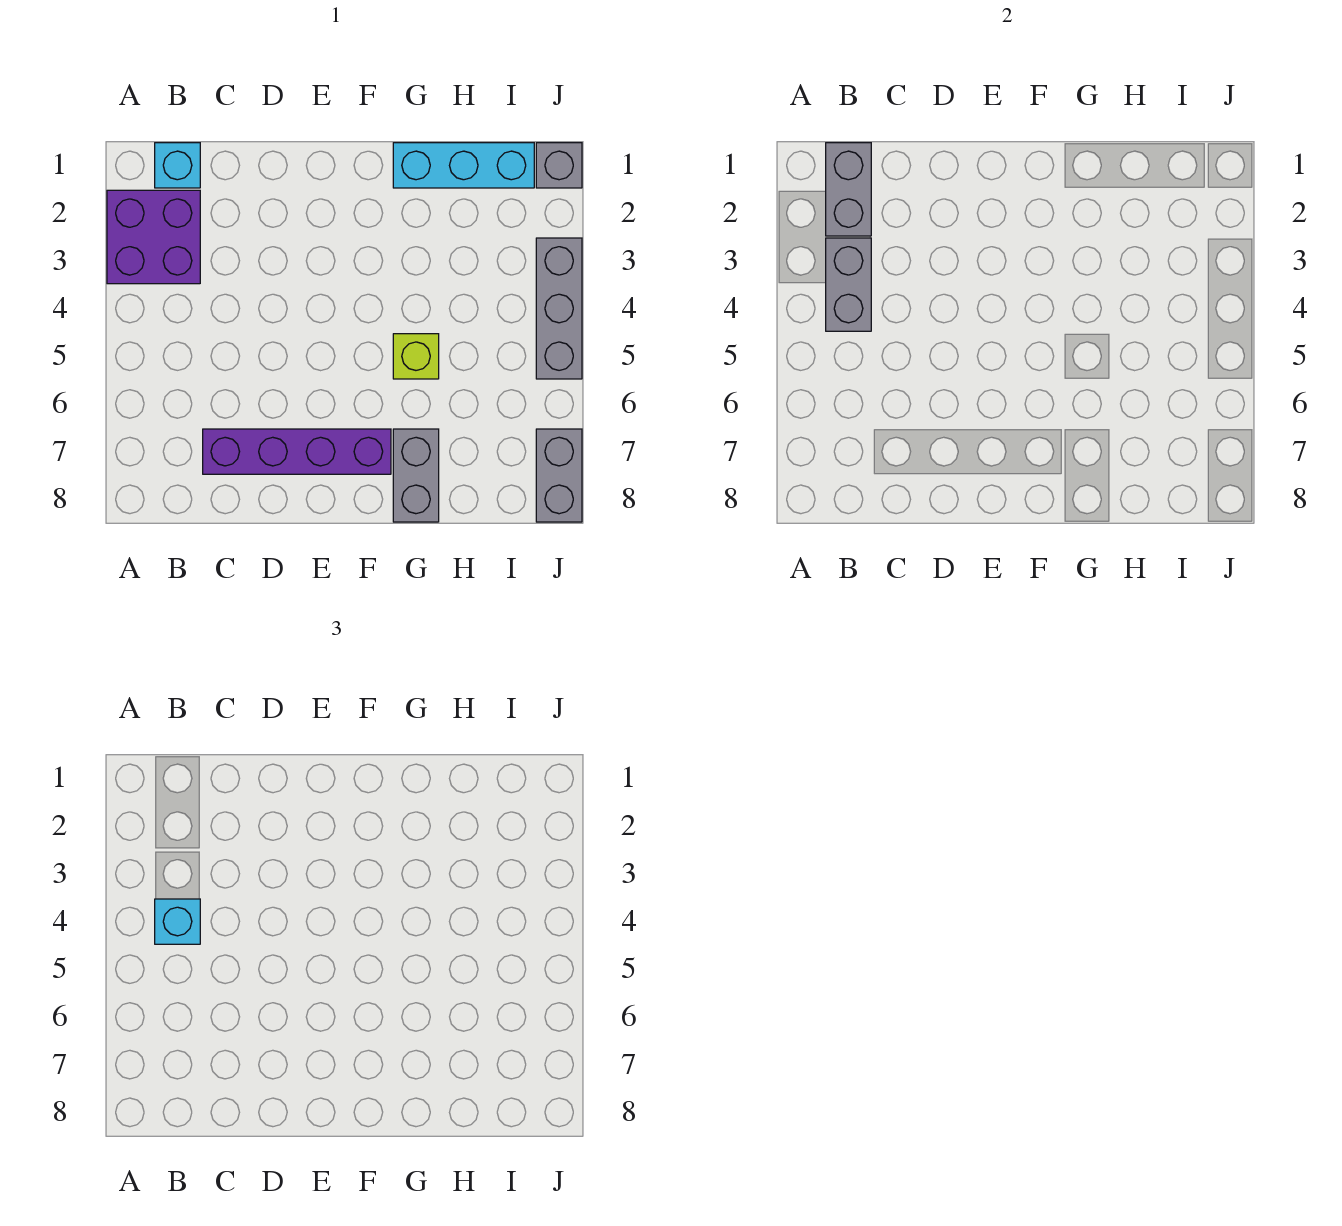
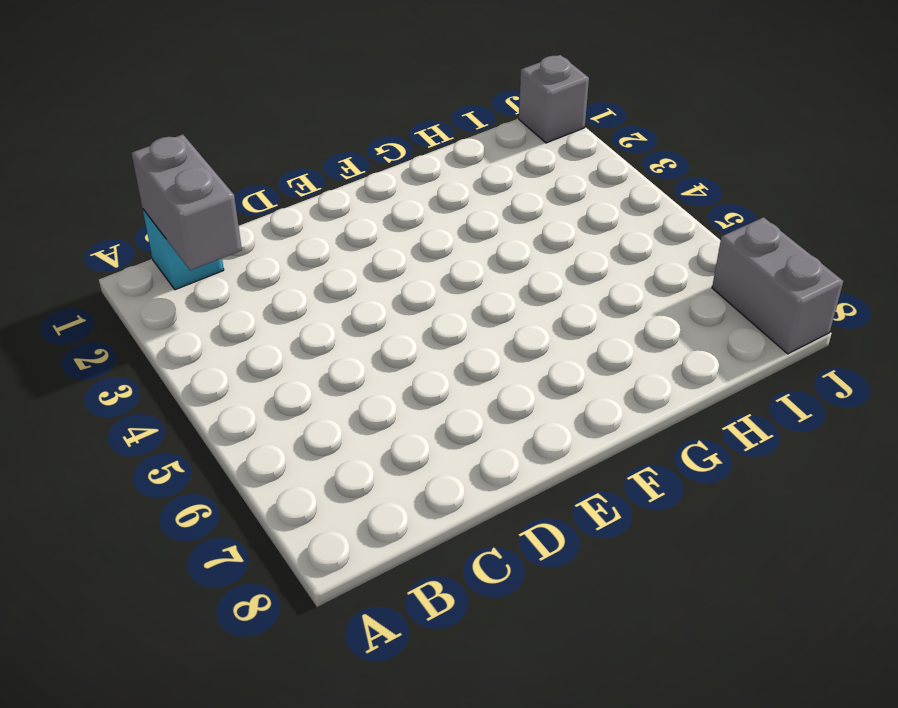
none -> purple brick A2:B3 level 1
none -> purple brick C7:F7 level 1
none -> cyan brick G1:I1 level 1

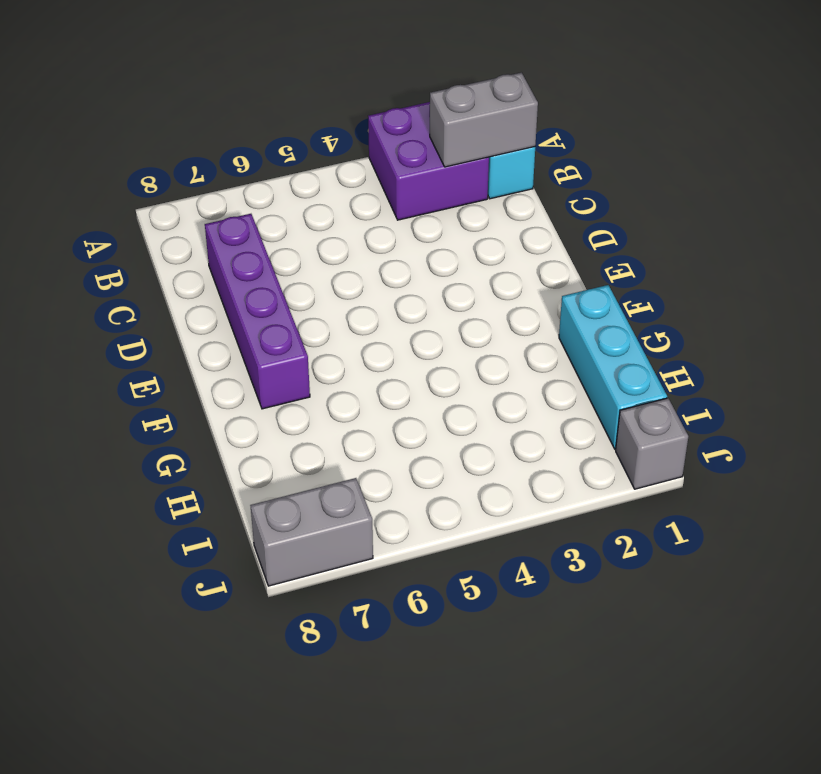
none -> lime brick G5 level 1
none -> grey brick G7:G8 level 1
none -> grey brick J3:J5 level 1

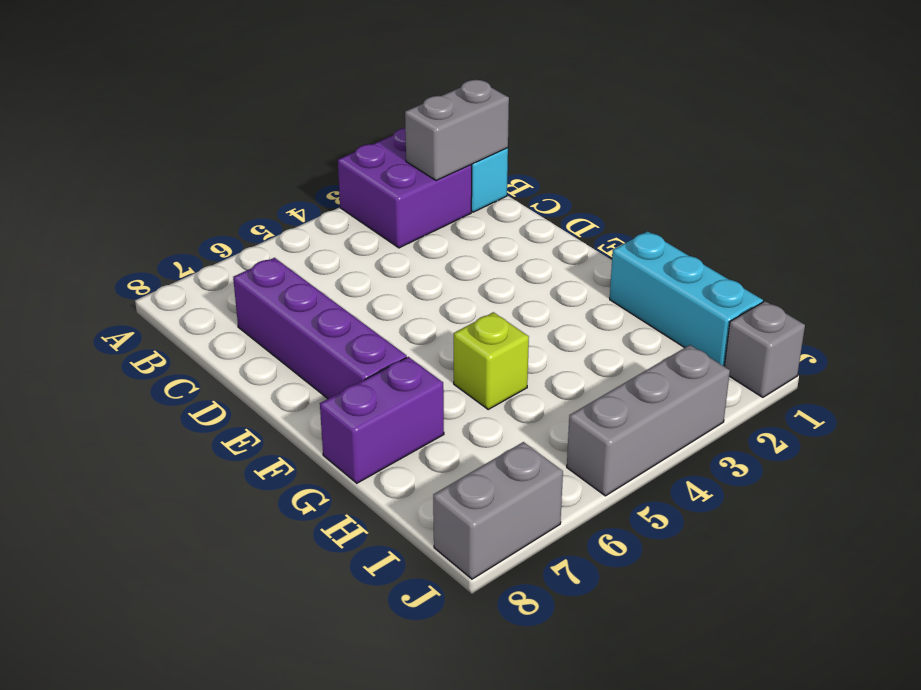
purple brick G7:G8 level 1 -> grey brick G7:G8 level 1
none -> grey brick B3:B4 level 2
none -> cyan brick B4 level 3

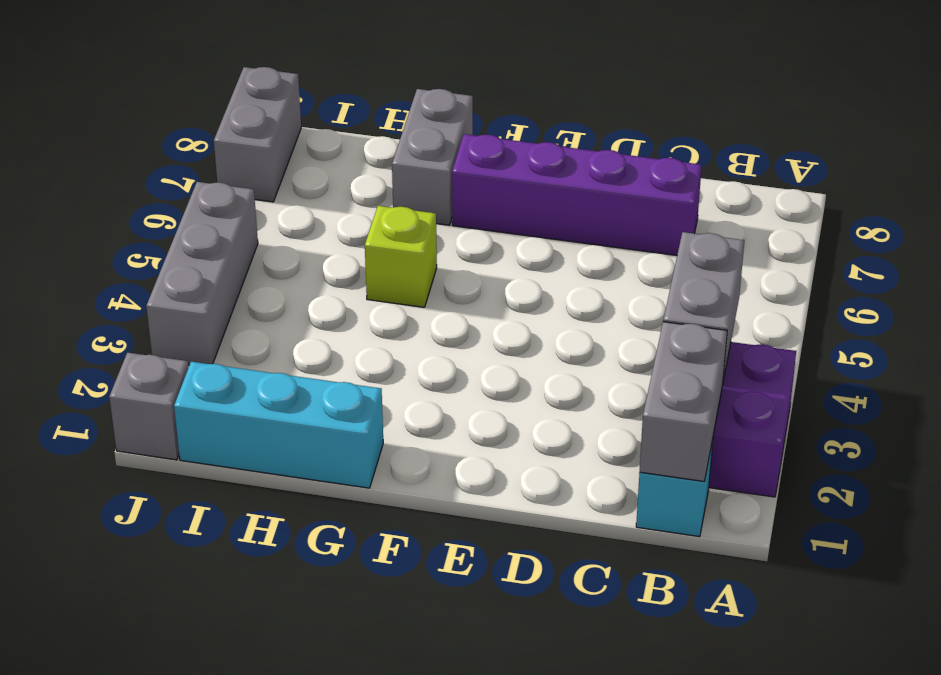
none -> cyan brick B4 level 3

